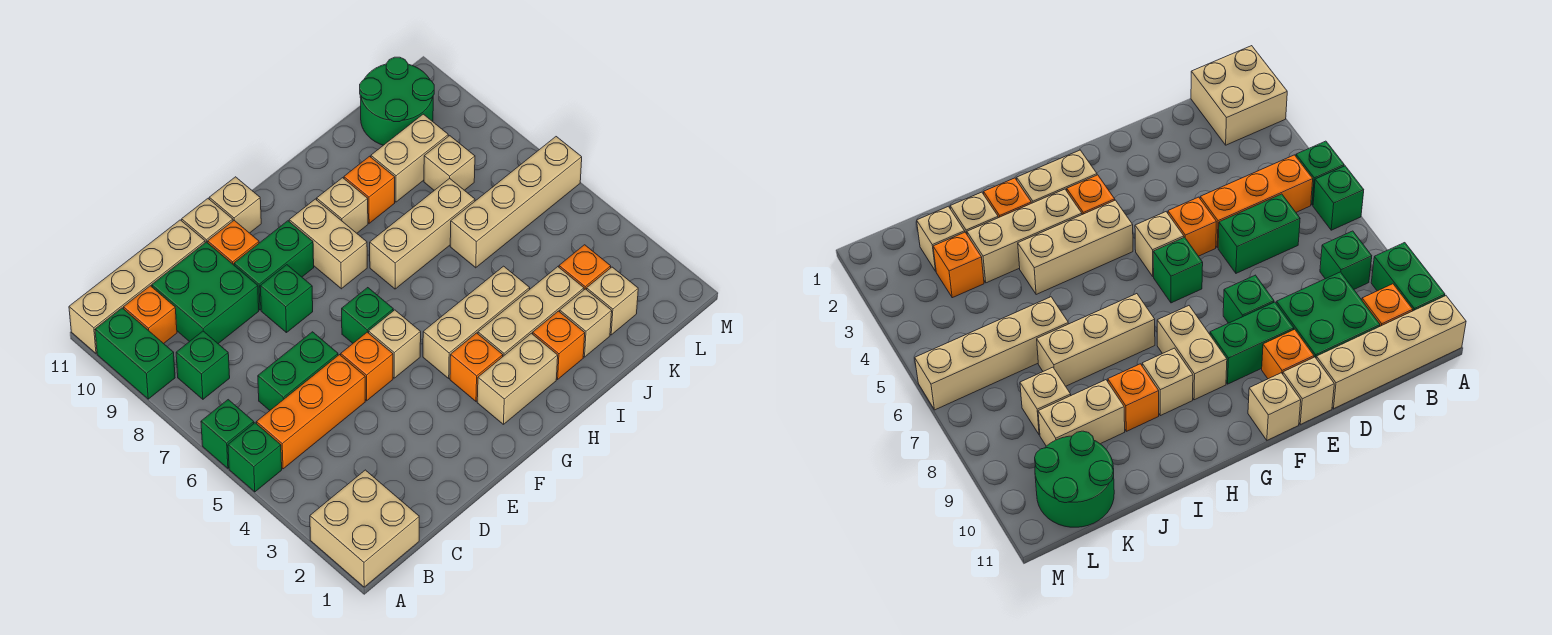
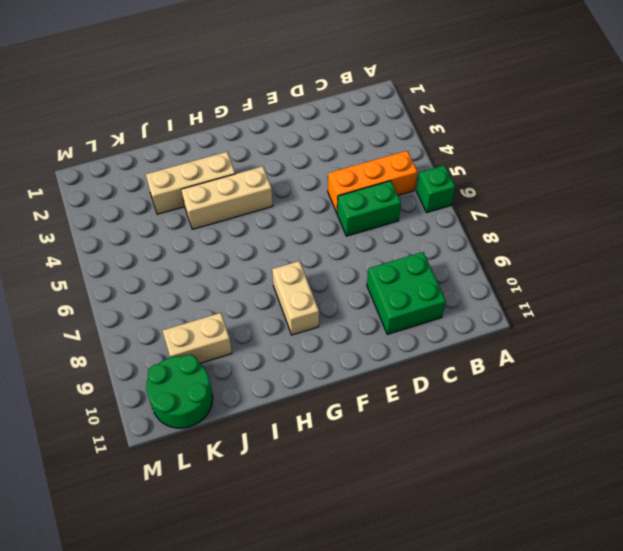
none -> tan brick A1:B2 level 1
none -> green brick A5 level 1
none -> green brick A9:A10 level 1
none -> tan brick A11:D11 level 1

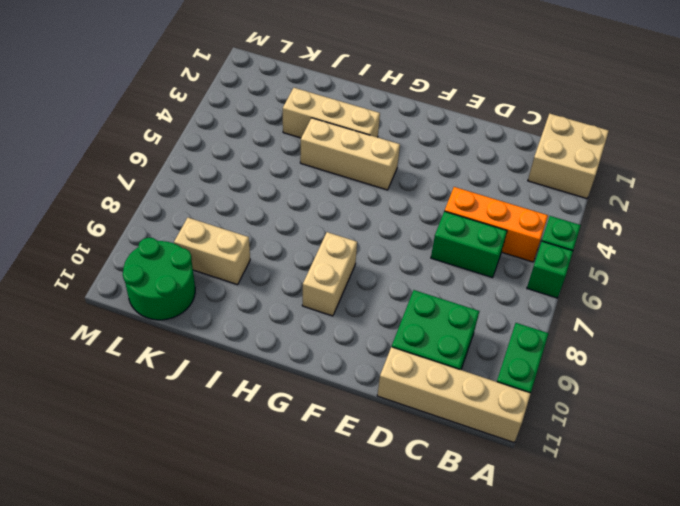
none -> green brick B8 level 1
none -> orange brick B10 level 1
none -> orange brick E5 level 1
none -> green brick E8 level 1

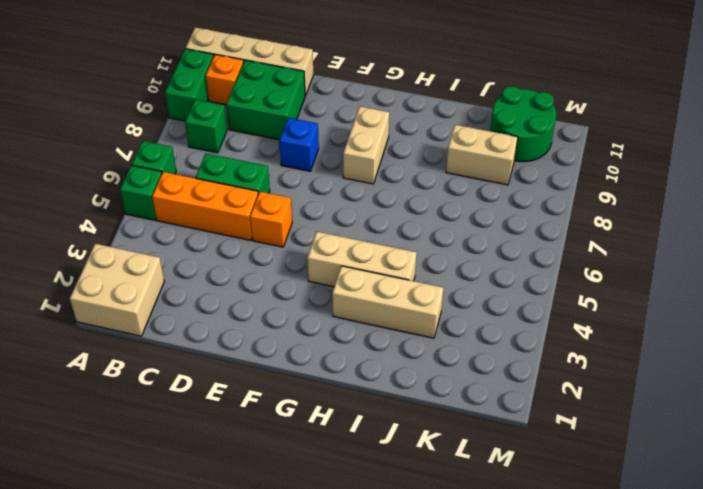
blue brick E8 level 1 -> green brick E8 level 1
none -> green brick E9:F9 level 1
none -> orange brick E10 level 1
none -> tan brick E11 level 1
none -> tan brick F5 level 1

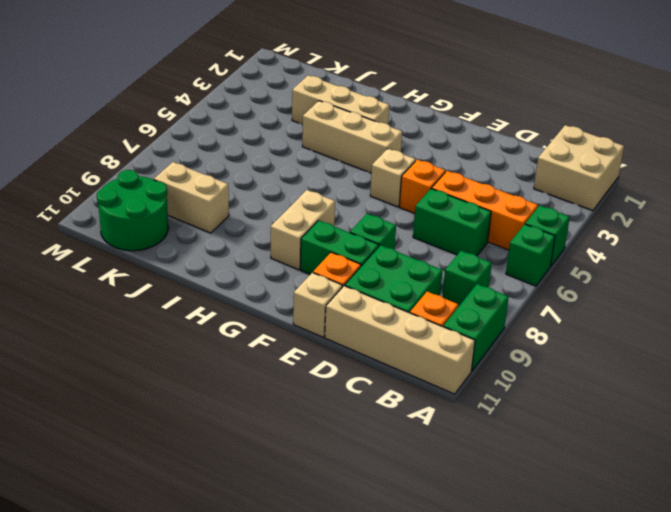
none -> green brick F6 level 1
none -> tan brick F11 level 1
none -> tan brick G2:H2 level 1
none -> orange brick G3 level 1

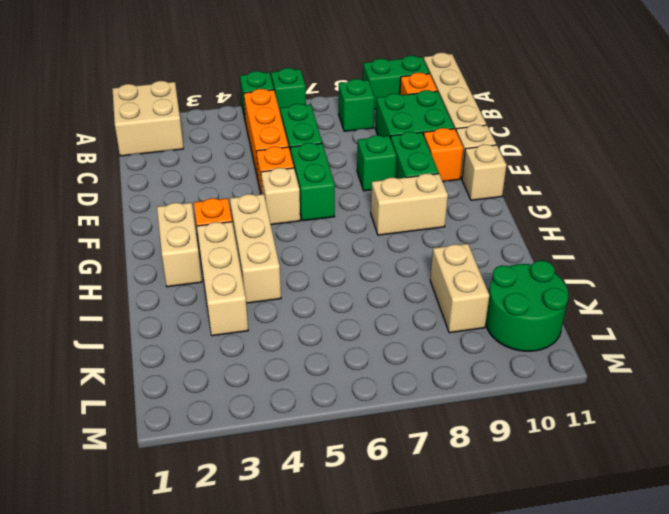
green brick E6:F6 level 1 -> green brick F6 level 1
none -> tan brick H7:J7 level 1
none -> tan brick H9 level 1
none -> orange brick I2 level 1
none -> orange brick I9 level 1

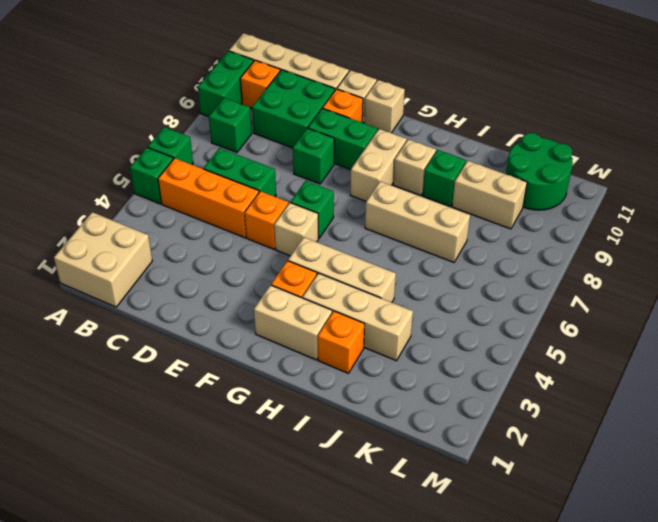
green brick I9 level 1 -> orange brick I9 level 1
none -> tan brick J2 level 1
none -> tan brick J6:M6 level 1
none -> tan brick K2 level 1
none -> orange brick K3 level 1

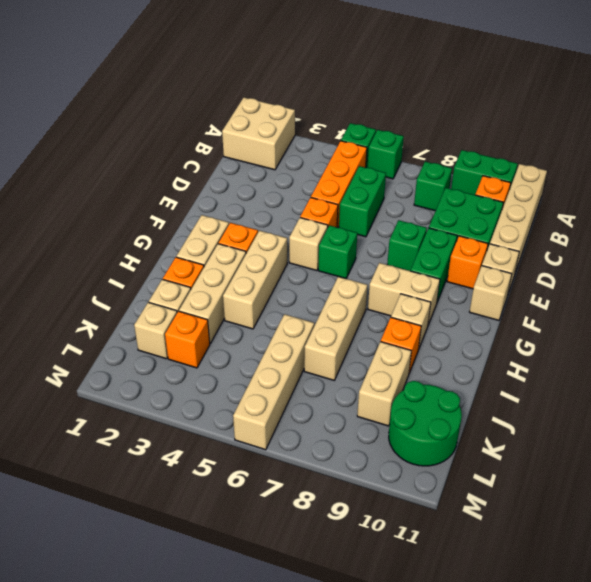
none -> tan brick K8 level 1

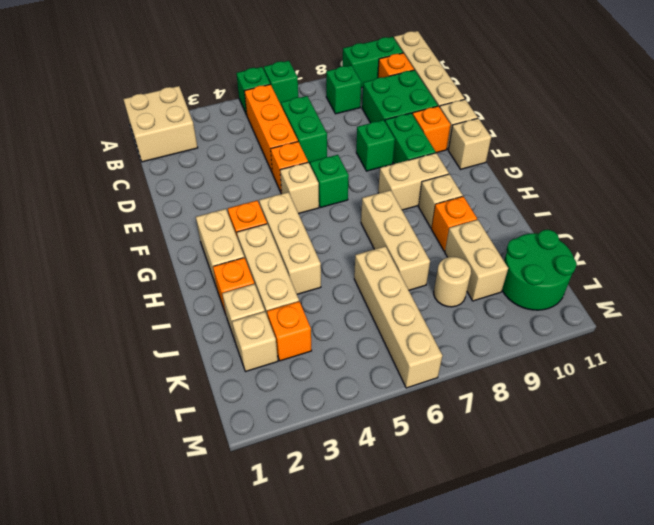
tan round brick K8 level 1 -> tan brick K8 level 1

